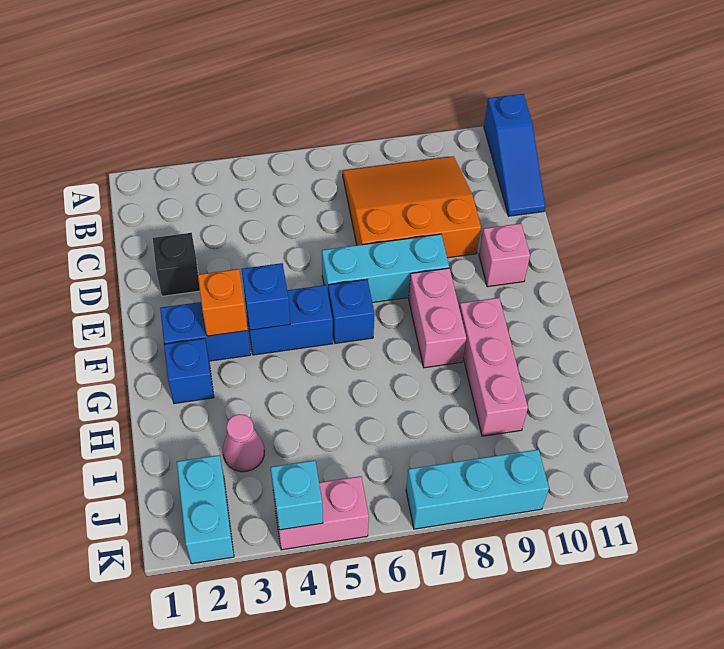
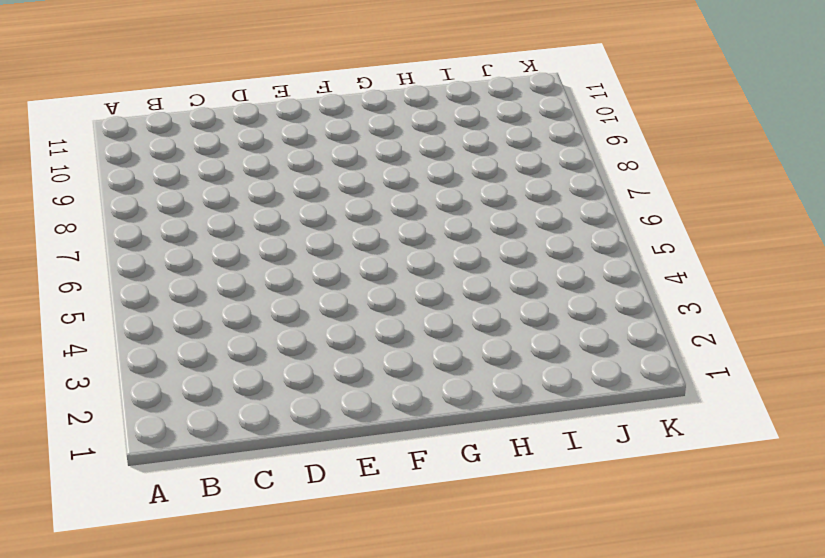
none -> blue slope A11:C11 level 1 top A
none -> orange slope B7:D9 level 1 top D
none -> black brick D2 level 1

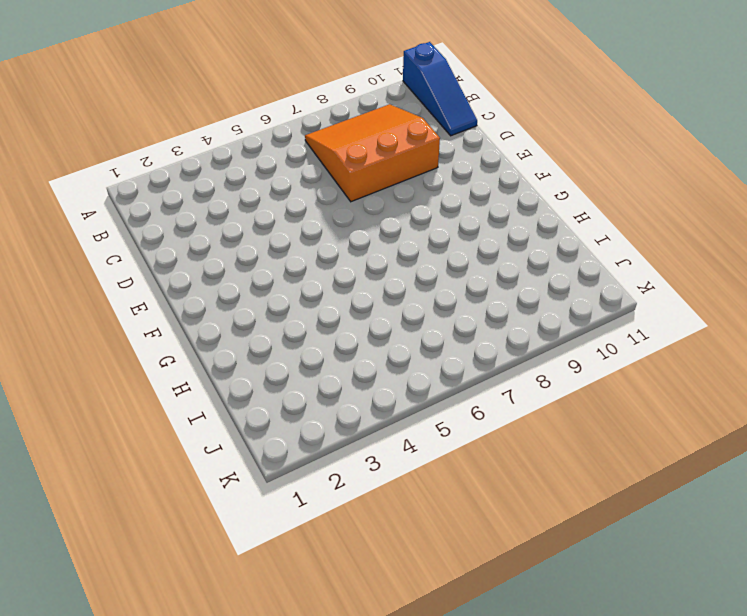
none -> black brick D2 level 1
none -> cyan brick E6:E8 level 1
none -> pink brick E10 level 1

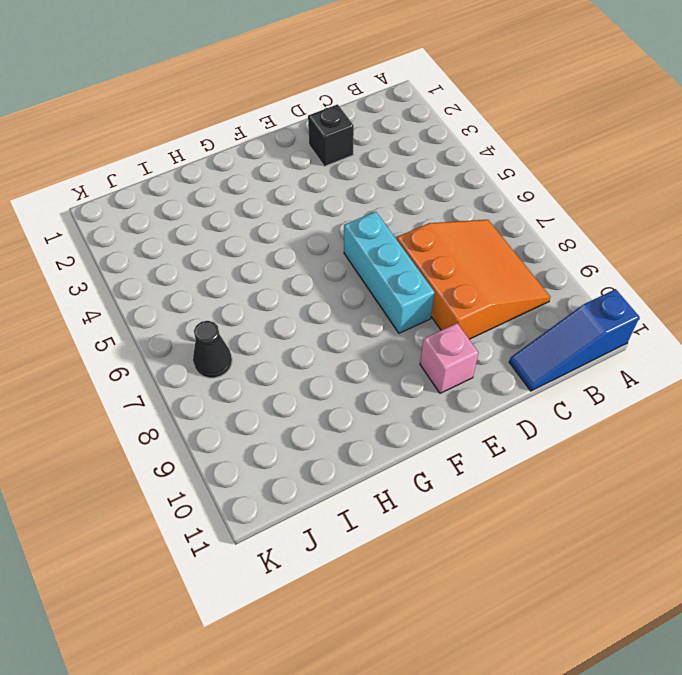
black cone J7 level 1 -> none
none -> blue brick F2:F3 level 1
none -> blue brick F4:F5 level 1
none -> blue brick F6 level 1

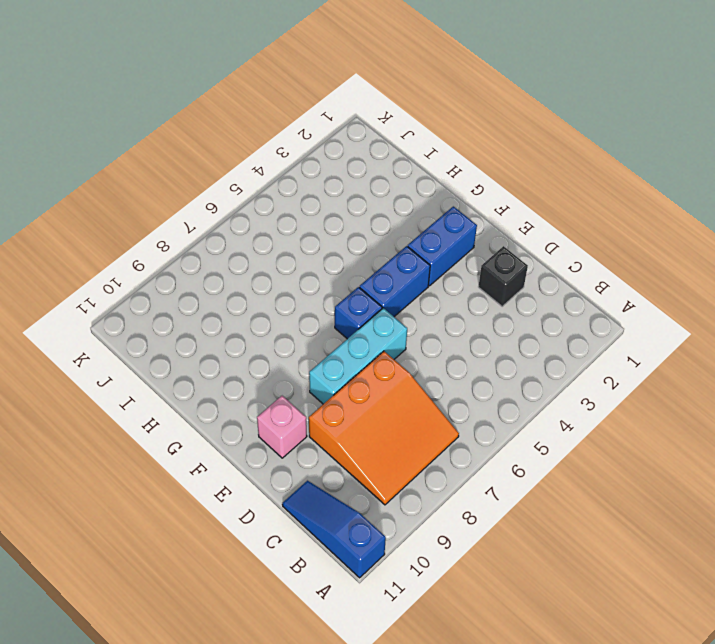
none -> pink brick F8:G8 level 1
none -> blue brick G2 level 1
none -> pink brick G9:I9 level 1

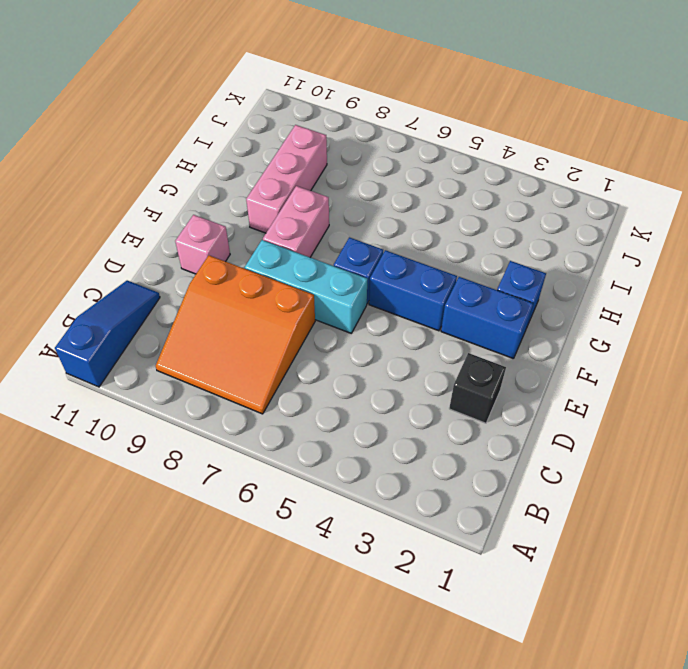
none -> pink cone I3 level 1
none -> cyan brick J2:K2 level 1
none -> pink brick K4:K5 level 1

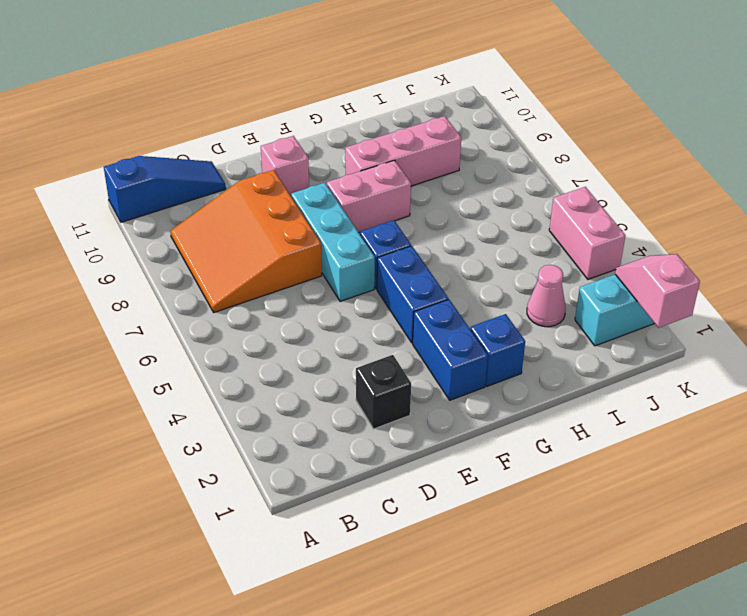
pink slope K1:K2 level 2 top 1 -> none
none -> cyan brick K7:K9 level 1
none -> orange brick F3 level 2
none -> blue brick F4 level 2

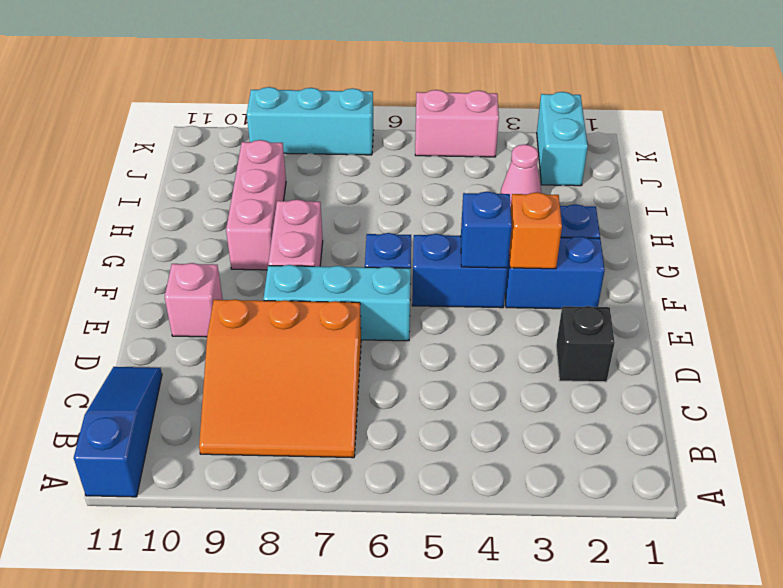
none -> cyan brick K4 level 2

